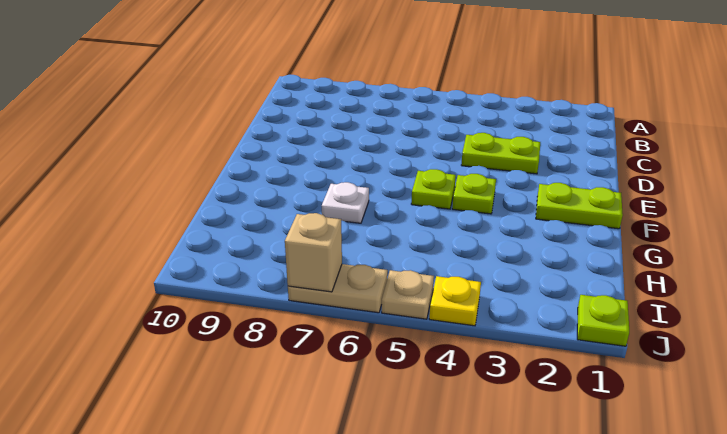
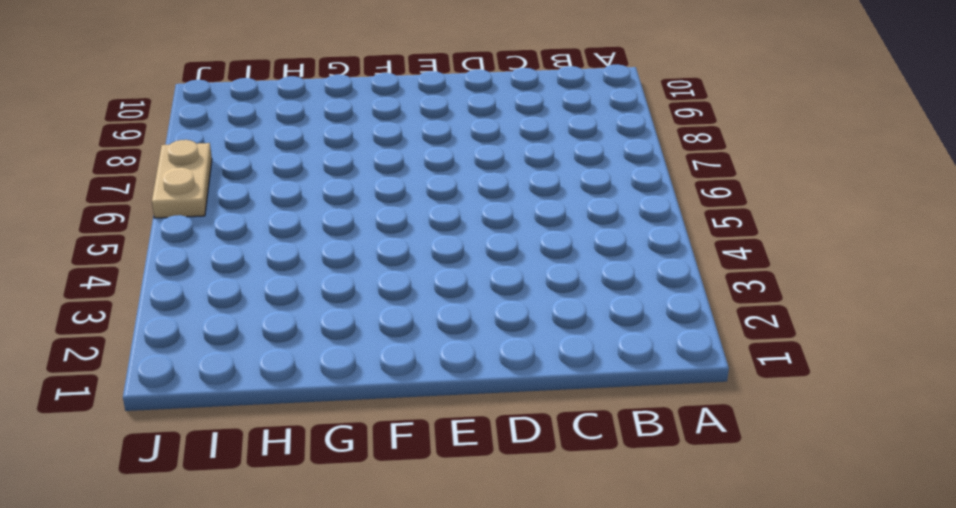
none -> lime plate D3:D4 level 1
none -> lime plate F1:F2 level 1

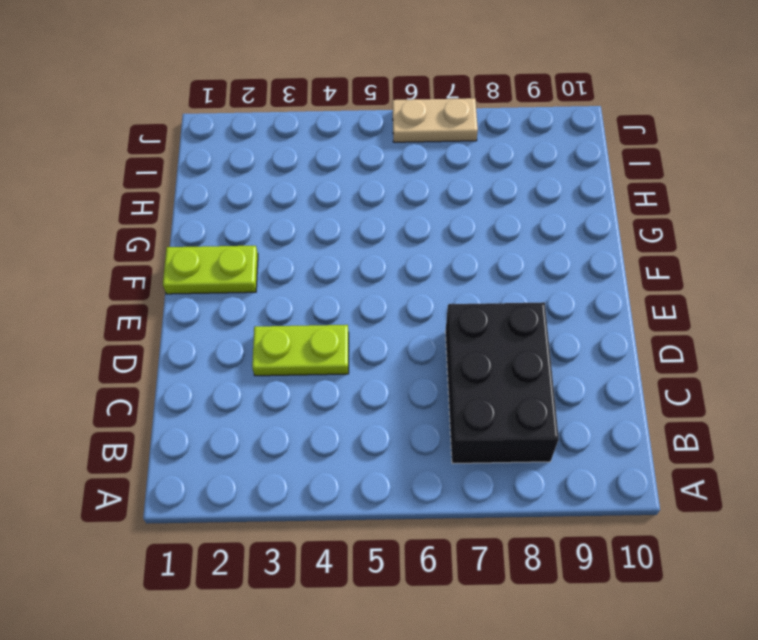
black brick B7:D8 level 1 -> none
none -> lime plate F4 level 1
none -> lime plate F5 level 1

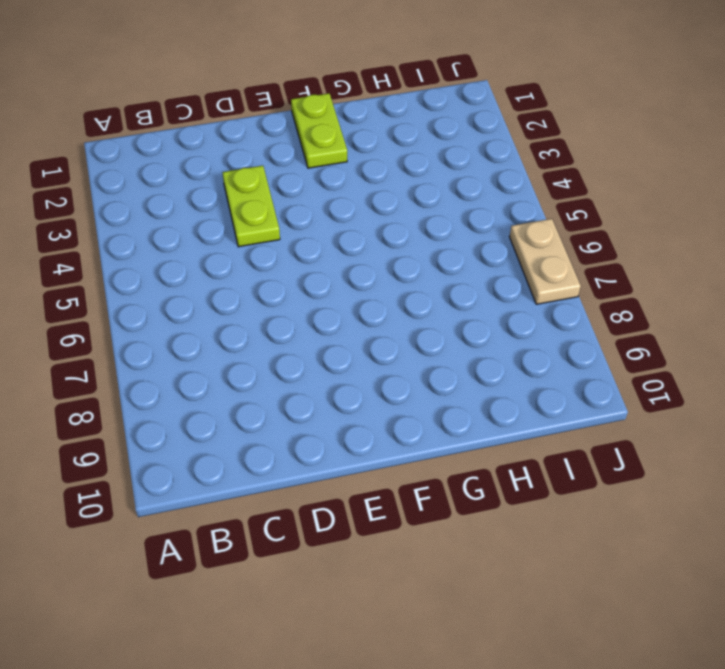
none -> lime plate F4 level 1
none -> lime plate F5 level 1

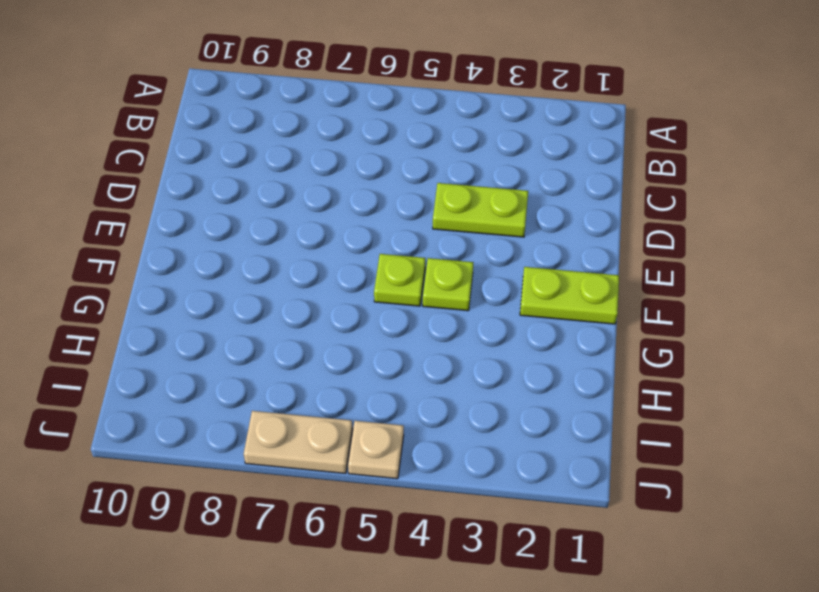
none -> white plate G7 level 1
none -> lime plate J1 level 1

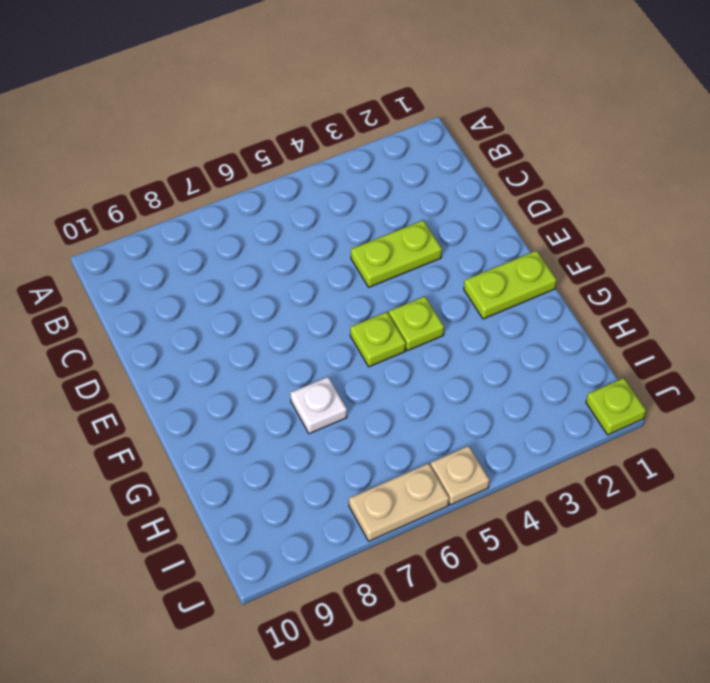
none -> yellow plate J4 level 1
none -> tan brick J7 level 2

